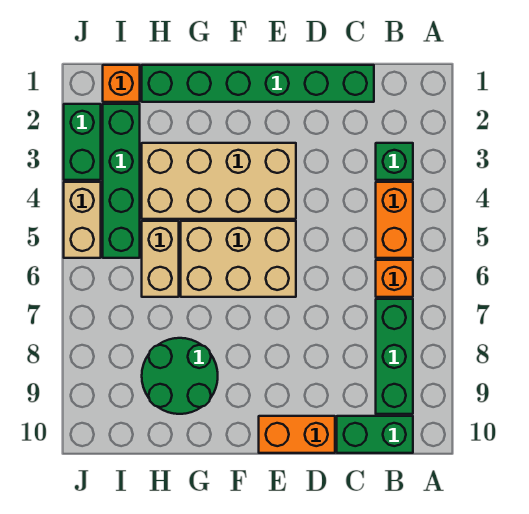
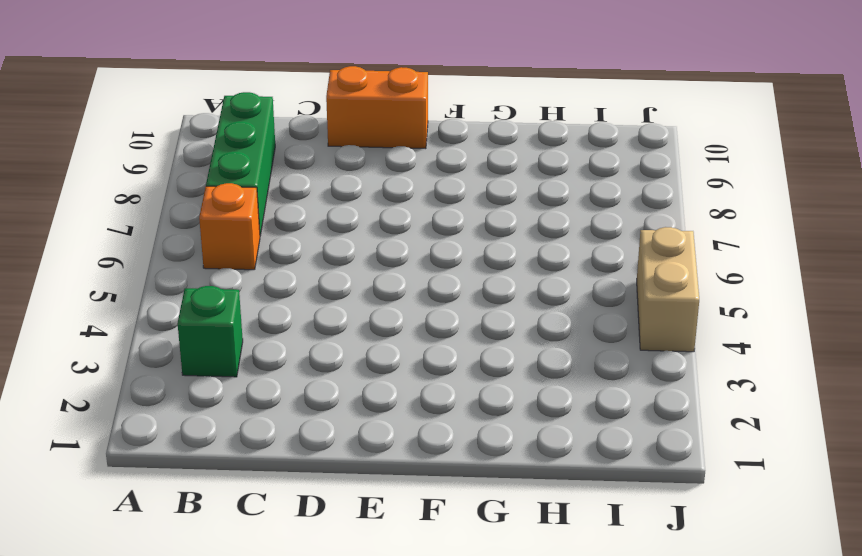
none -> orange brick B4:B5 level 1
none -> green brick B10:C10 level 1
none -> green brick C1:H1 level 1

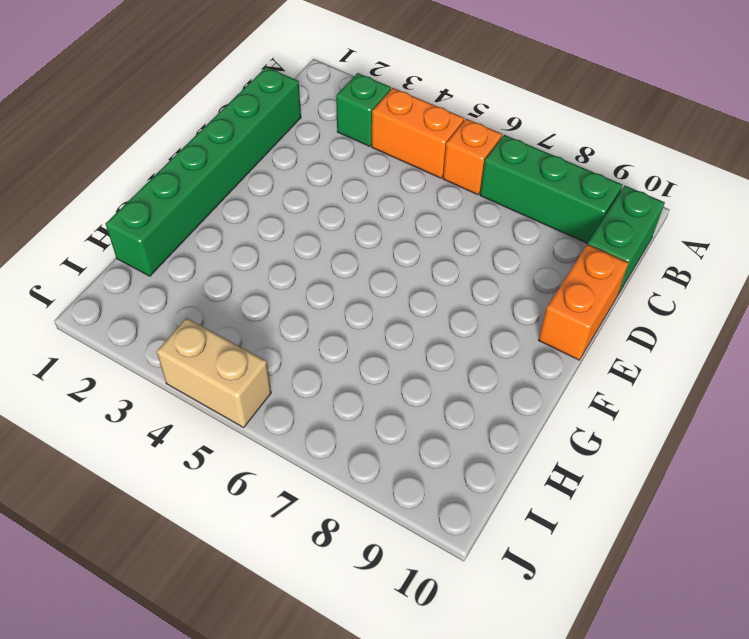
none -> tan brick E3:H4 level 1
none -> tan brick E5:G6 level 1
none -> green round brick G8:H9 level 1

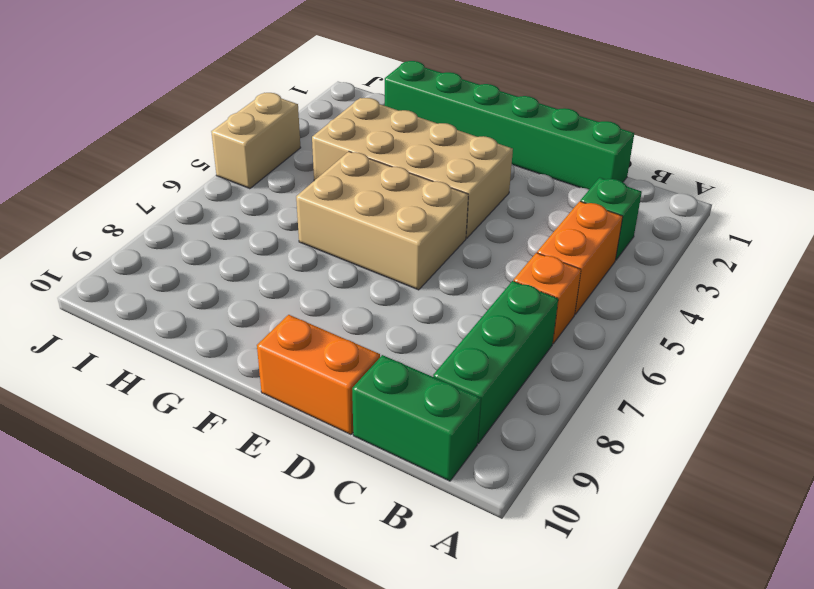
none -> green round brick G8:H9 level 1
none -> tan brick H5:H6 level 1
none -> orange brick I1 level 1

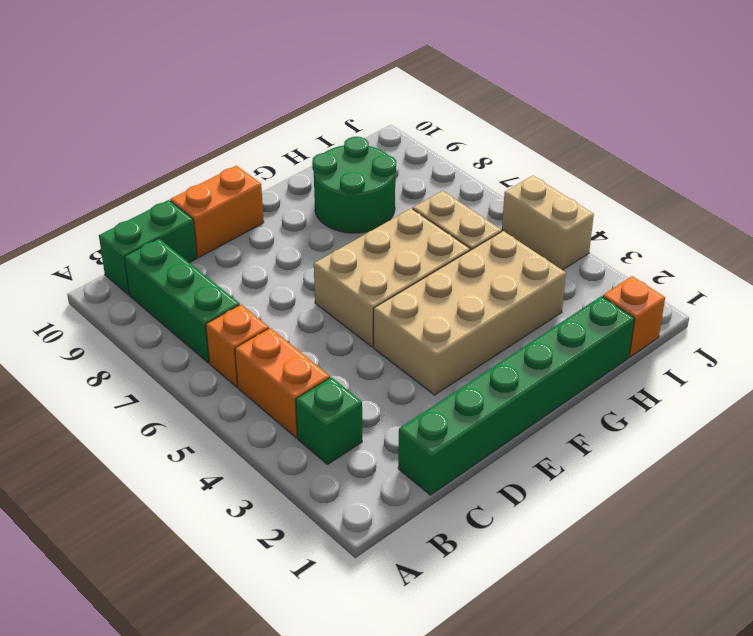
none -> green brick I2:I5 level 1
none -> green brick J2:J3 level 1

